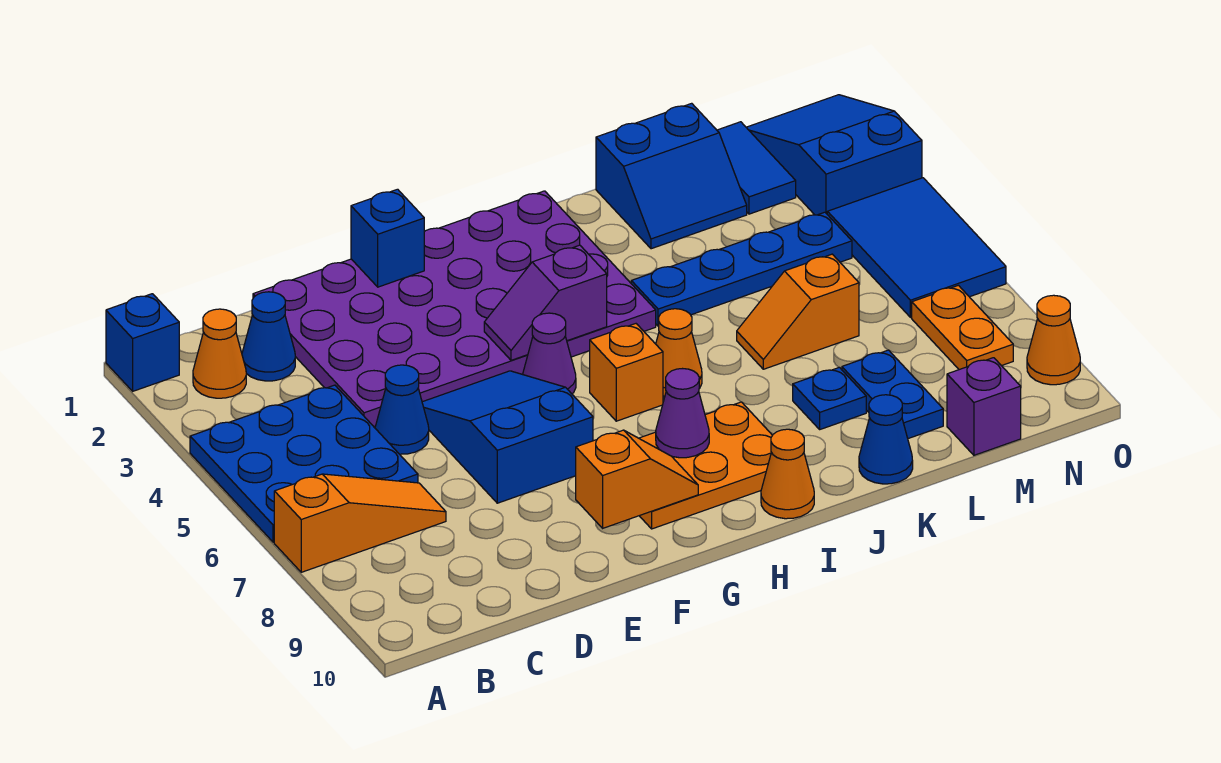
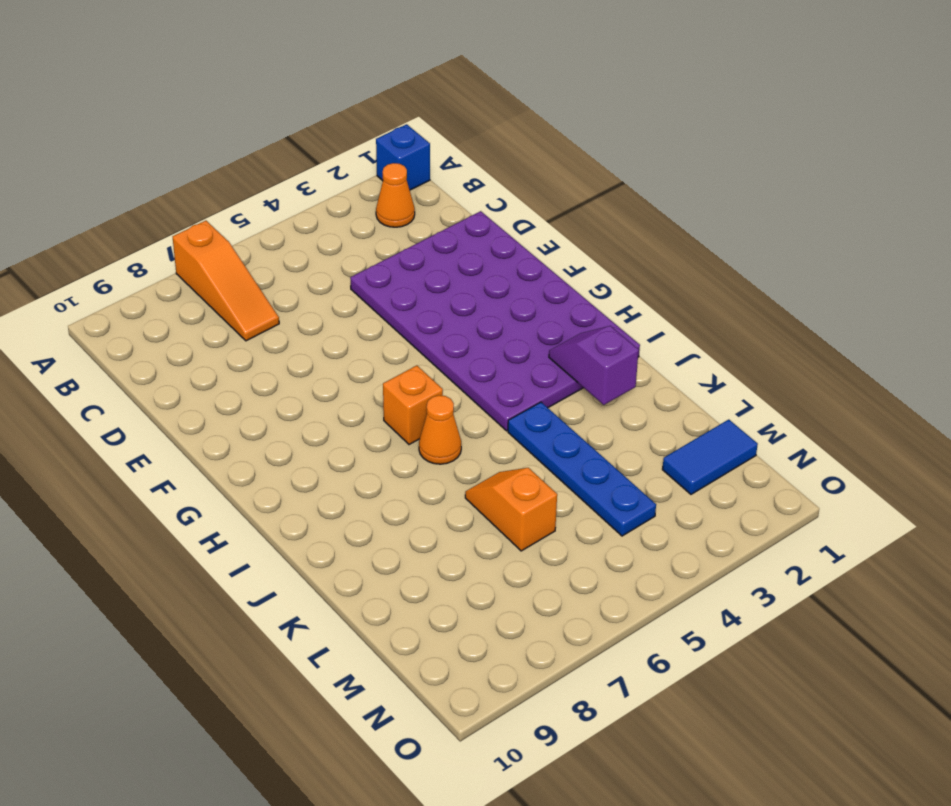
purple slope I2:J2 level 2 top J -> purple slope G4:H4 level 2 top H
none -> blue plate A4:C6 level 1
none -> blue cone C2 level 1
none -> blue cone D5 level 1

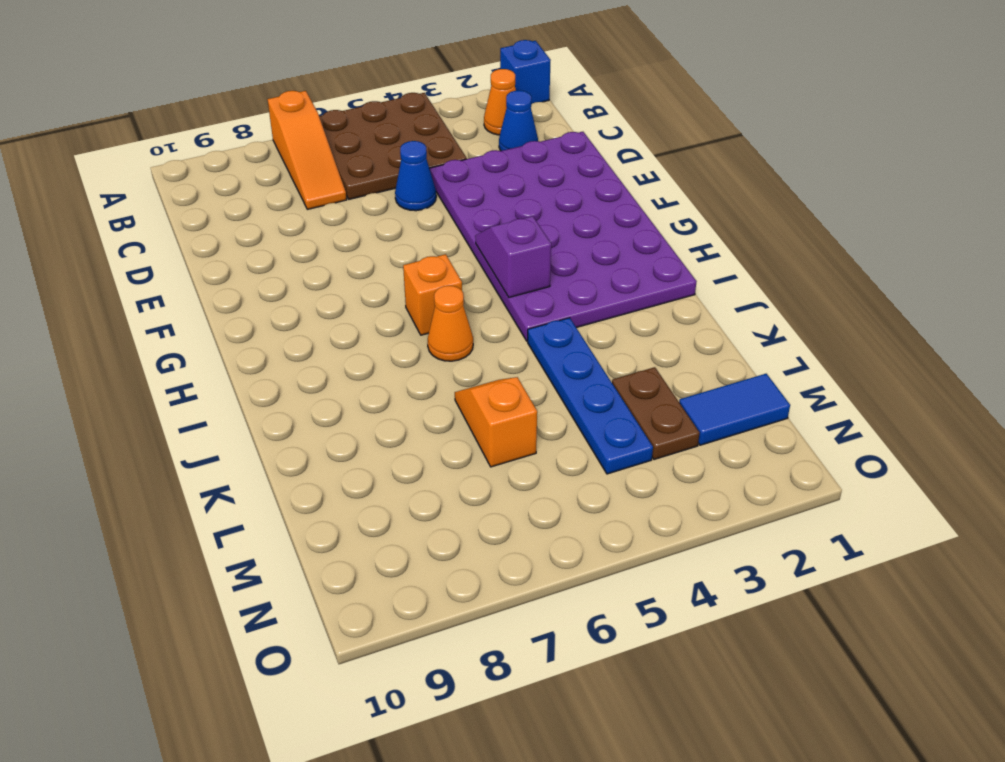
brown plate A4:C6 level 1 -> blue plate A4:C6 level 1
brown plate L3:M3 level 1 -> none
none -> blue slope E5:F7 level 1 top 7
none -> purple cone G5 level 1
none -> orange plate G8:I9 level 1

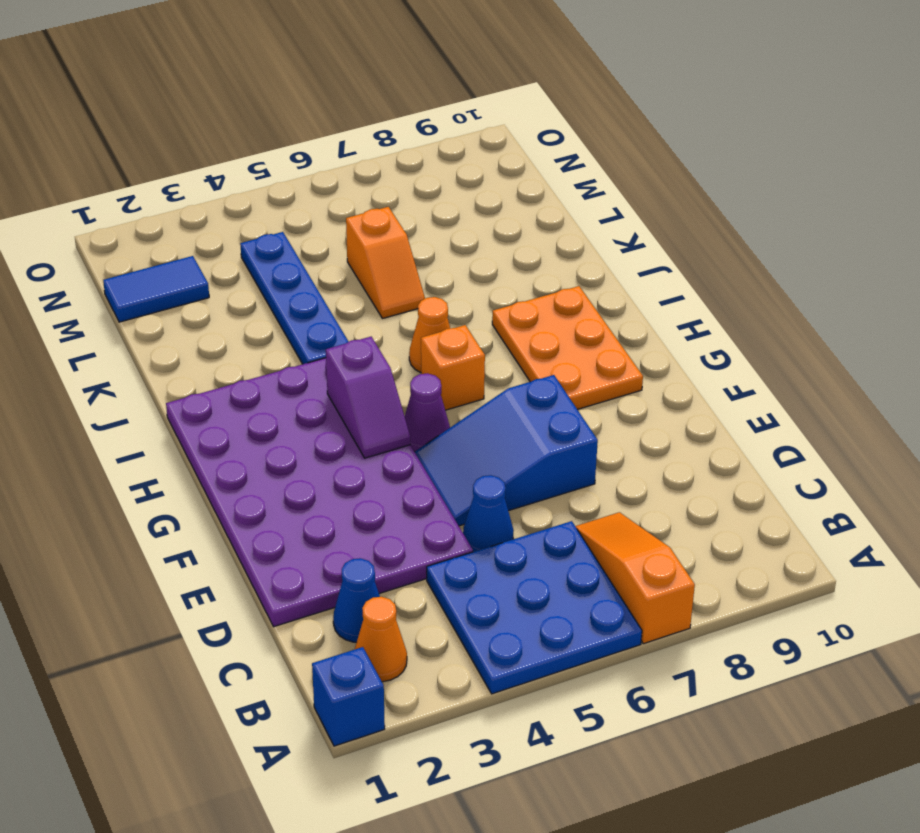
none -> orange cone I10 level 1
none -> blue slope K1:L2 level 1 top 1
none -> blue plate K8 level 1

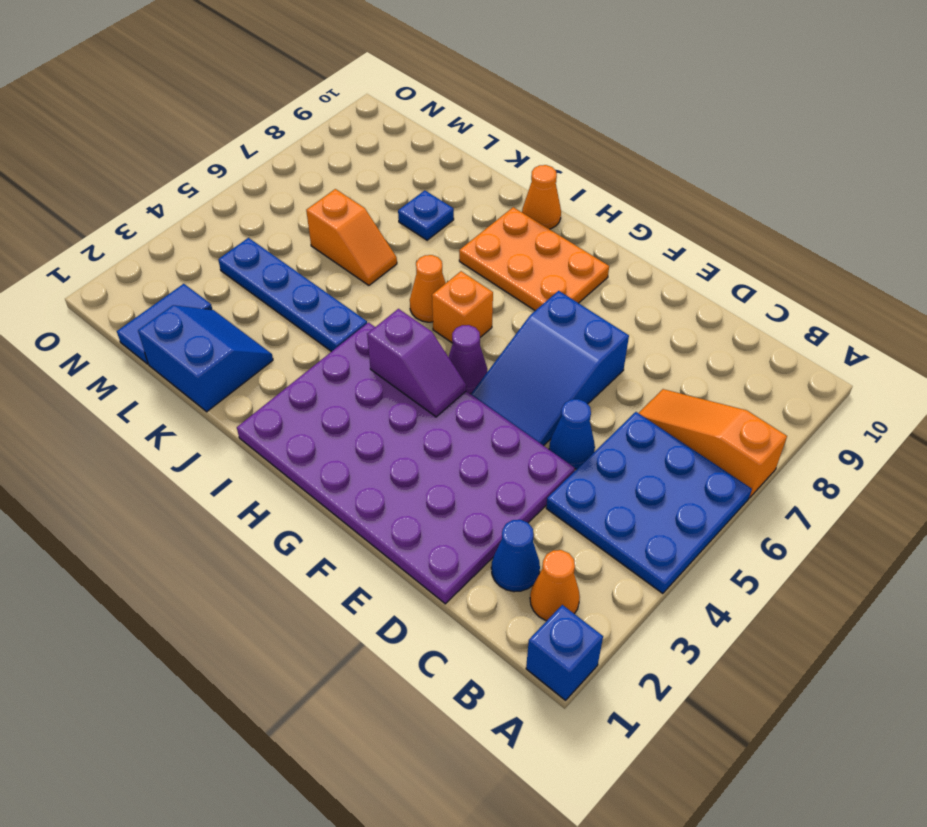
none -> blue cone K10 level 1
none -> blue plate L8:L9 level 1
none -> purple brick M10 level 1

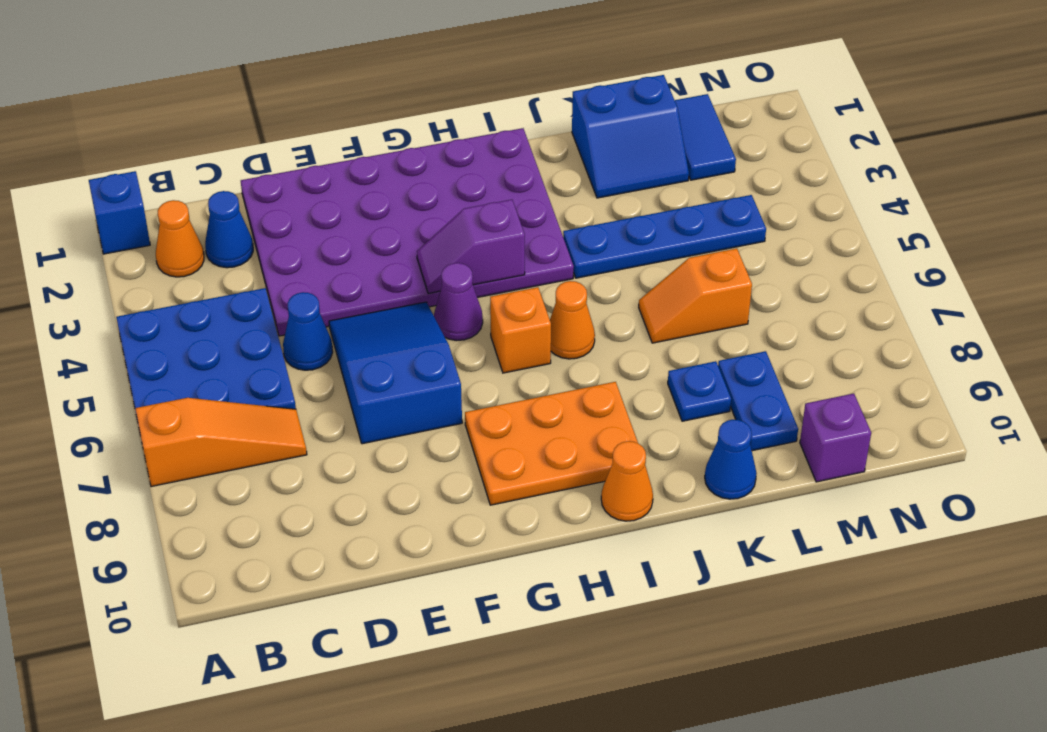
none -> blue slope N1:O3 level 1 top 3
none -> blue tile N4:O6 level 1
none -> orange plate N7:N8 level 1

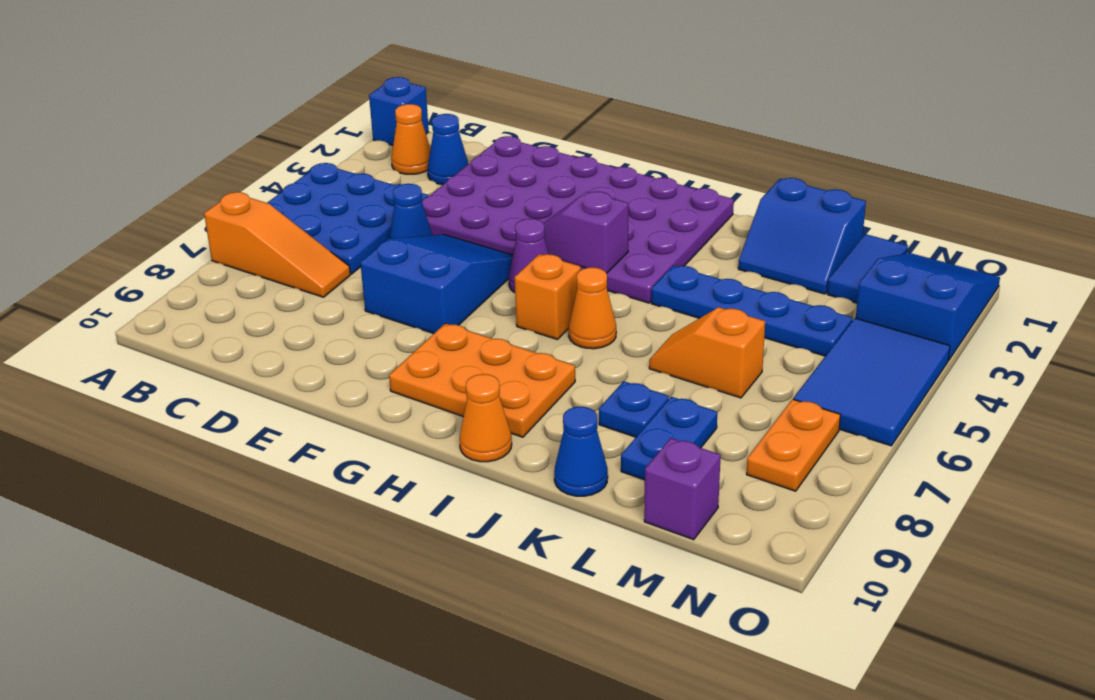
none -> orange cone O9 level 1
none -> blue brick F1 level 2
none -> orange slope F9:G9 level 2 top F

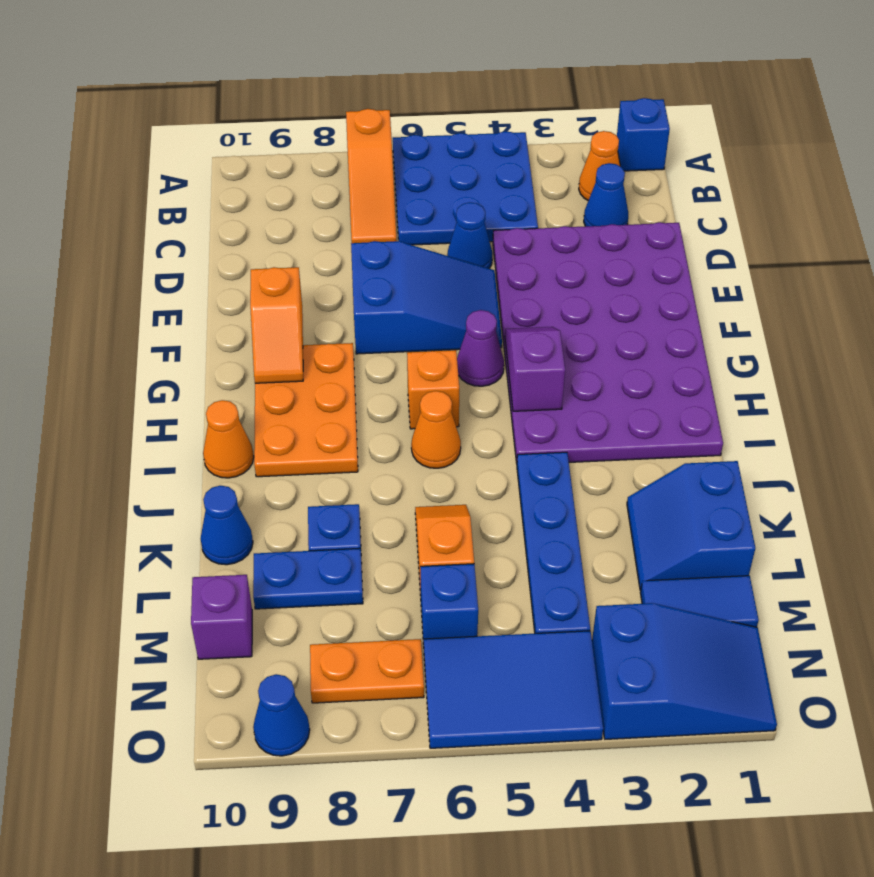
blue brick M6 level 1 -> blue brick F1 level 2
blue cone O9 level 1 -> orange cone O9 level 1
none -> purple cone H8 level 2

